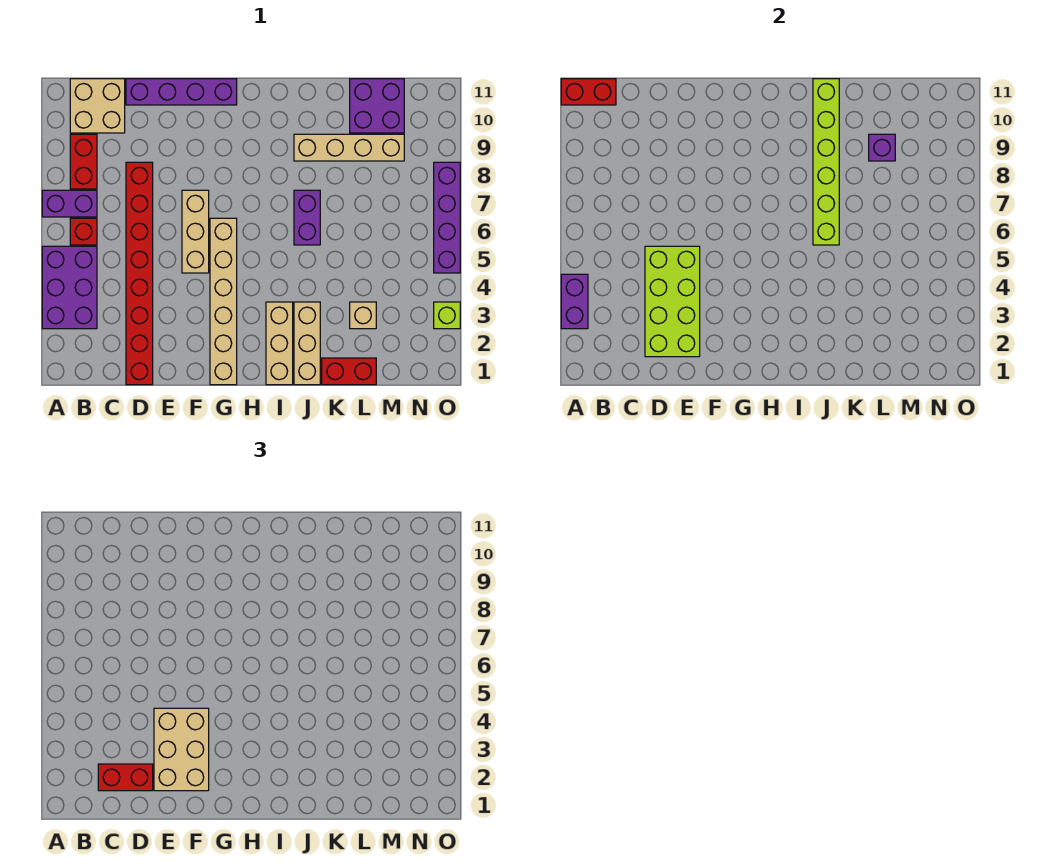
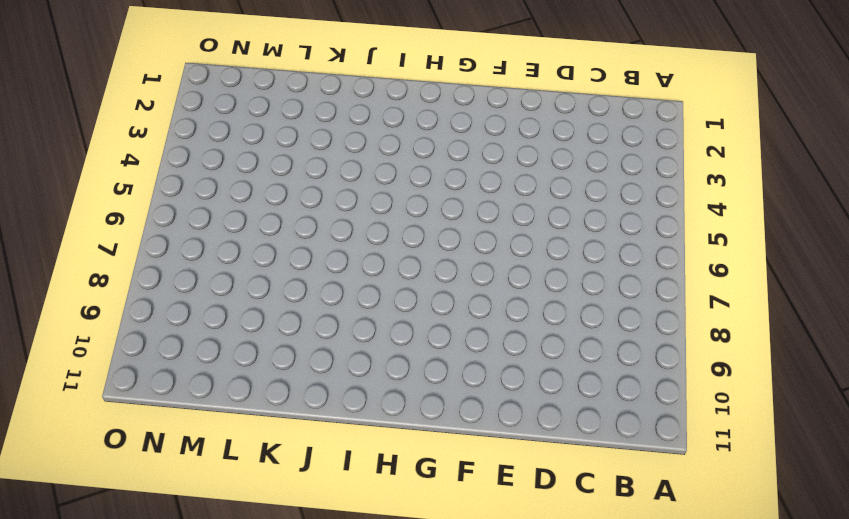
none -> purple brick A3:B5 level 1
none -> purple brick A7:B7 level 1
none -> red brick B6 level 1

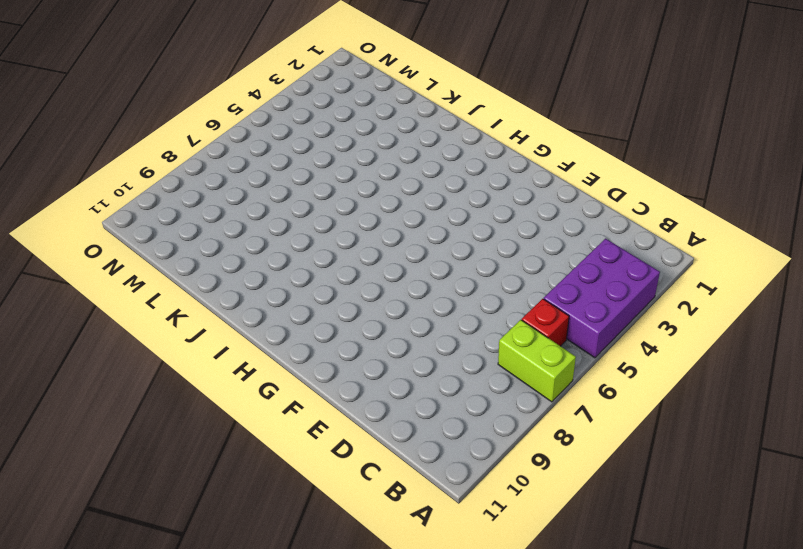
lime brick A7:B7 level 1 -> purple brick A7:B7 level 1
none -> red brick B8:B9 level 1
none -> tan brick B10:C11 level 1
none -> red brick D1:D8 level 1

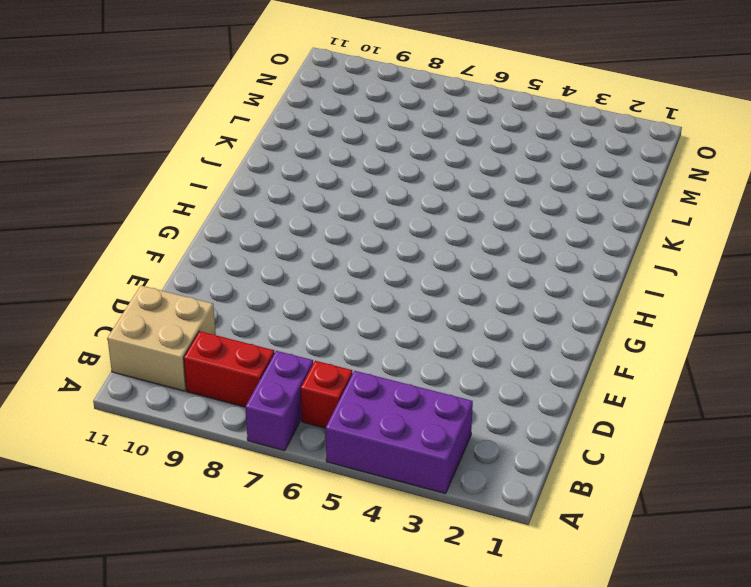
none -> red brick D1:D8 level 1
none -> purple brick D11:G11 level 1
none -> tan brick F5:F7 level 1

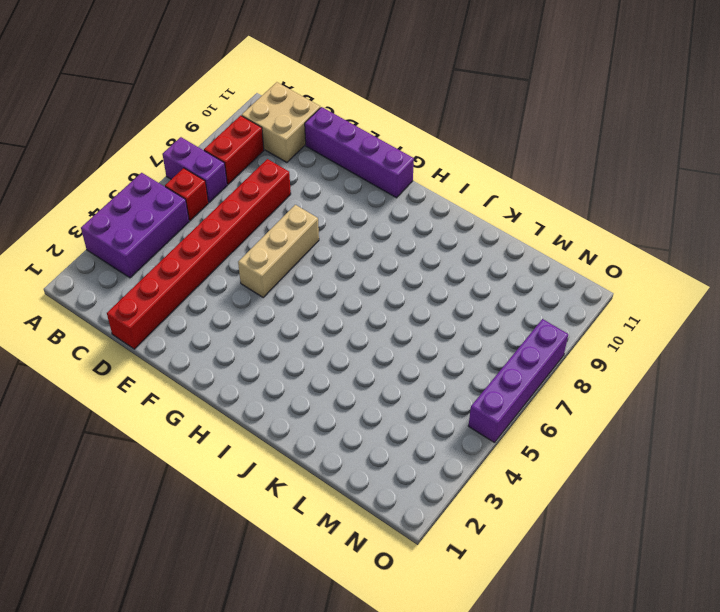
none -> tan brick G1:G6 level 1
none -> tan brick I1:I3 level 1
none -> tan brick J1:J3 level 1

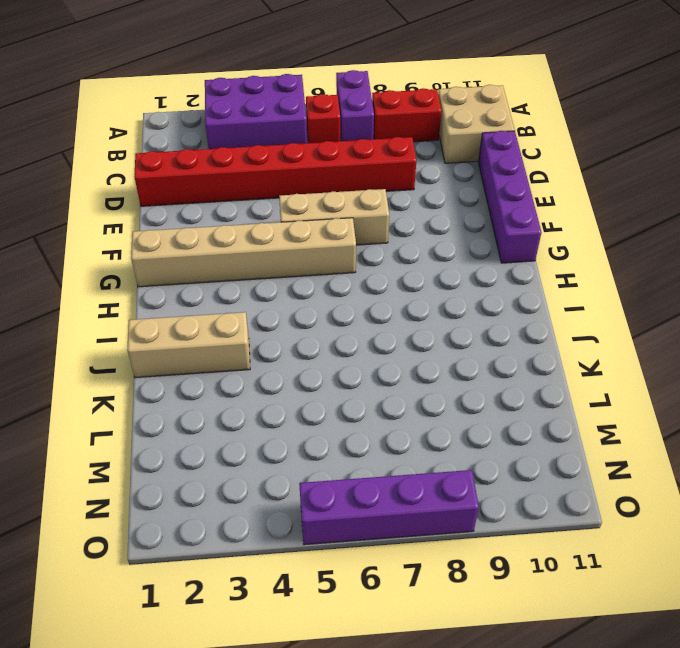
none -> tan brick I1:I3 level 1
none -> purple brick J6:J7 level 1
none -> tan brick J9:M9 level 1

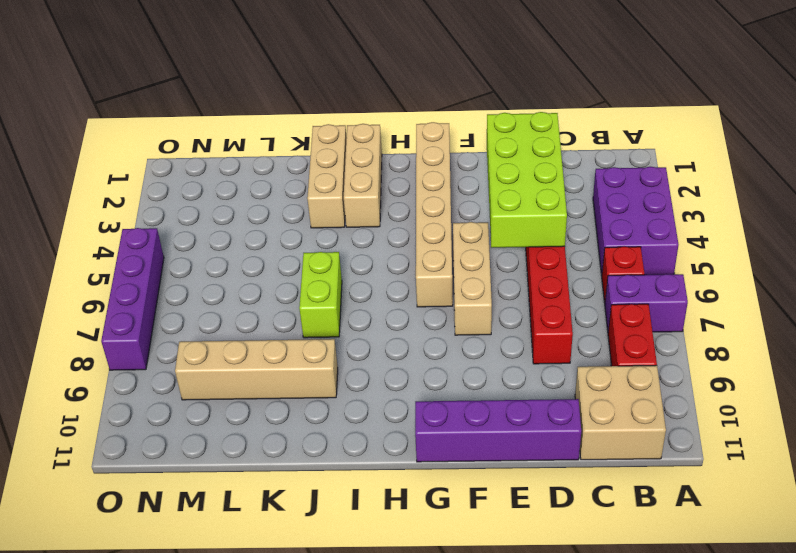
lime brick J6:J7 level 1 -> purple brick J6:J7 level 1
none -> red brick K1:L1 level 1
none -> tan brick L3 level 1
none -> purple brick L10:M11 level 1

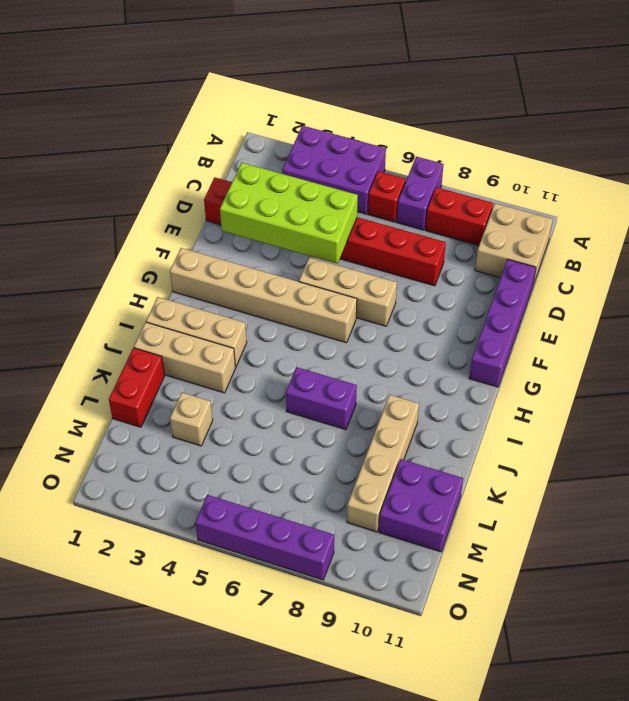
none -> lime brick O3 level 1
none -> purple brick A3:A4 level 2
none -> red brick A11:B11 level 2

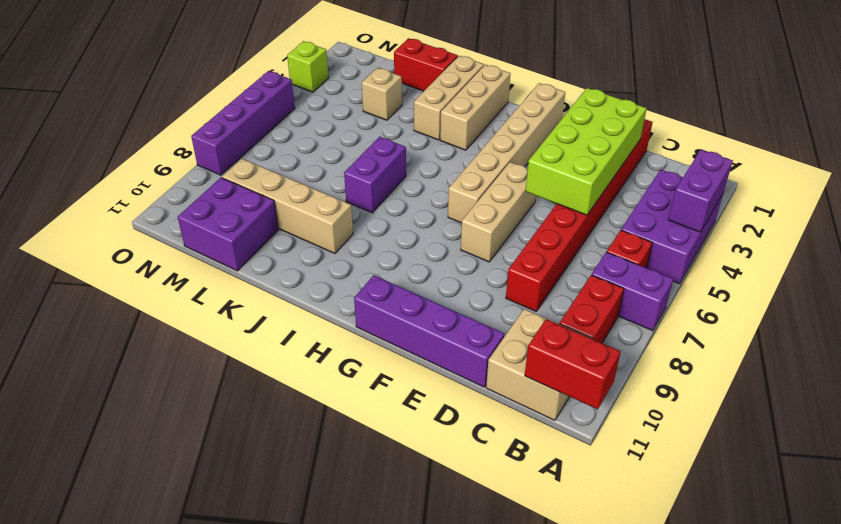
none -> lime brick J6:J11 level 2
none -> purple brick L9 level 2
none -> red brick C2:D2 level 3

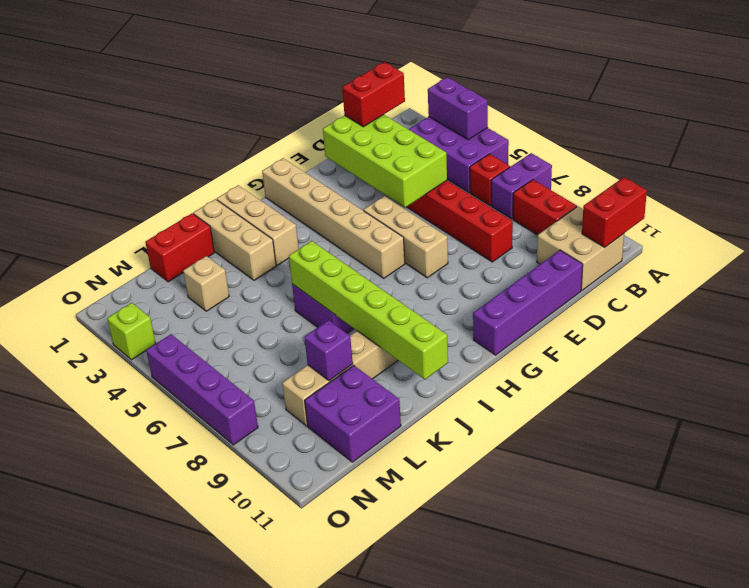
none -> tan brick E2:F4 level 3

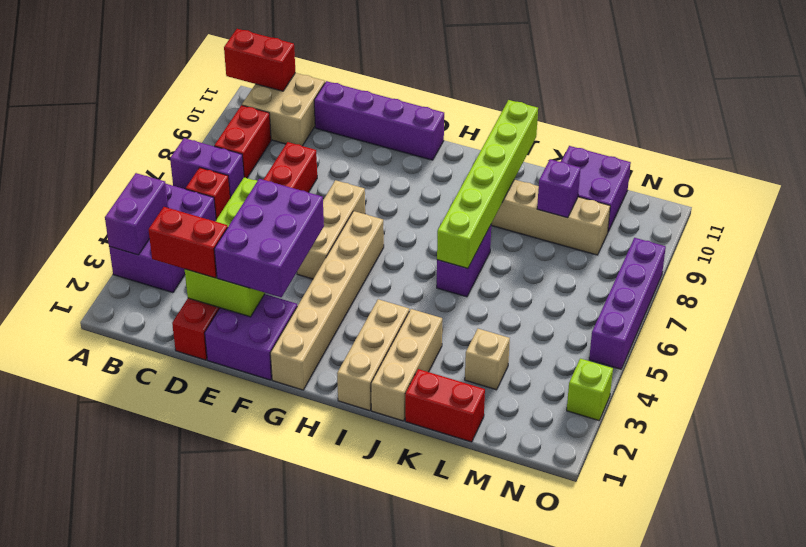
purple brick E1:F2 level 1 -> none
purple brick E2:F4 level 3 -> tan brick E2:F4 level 3

